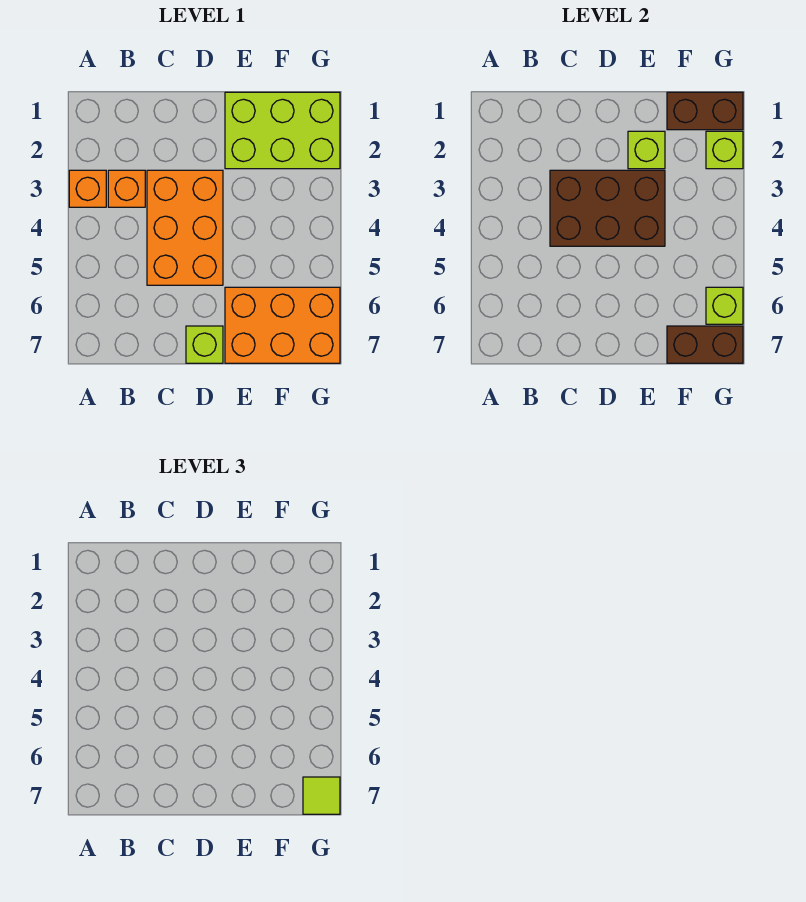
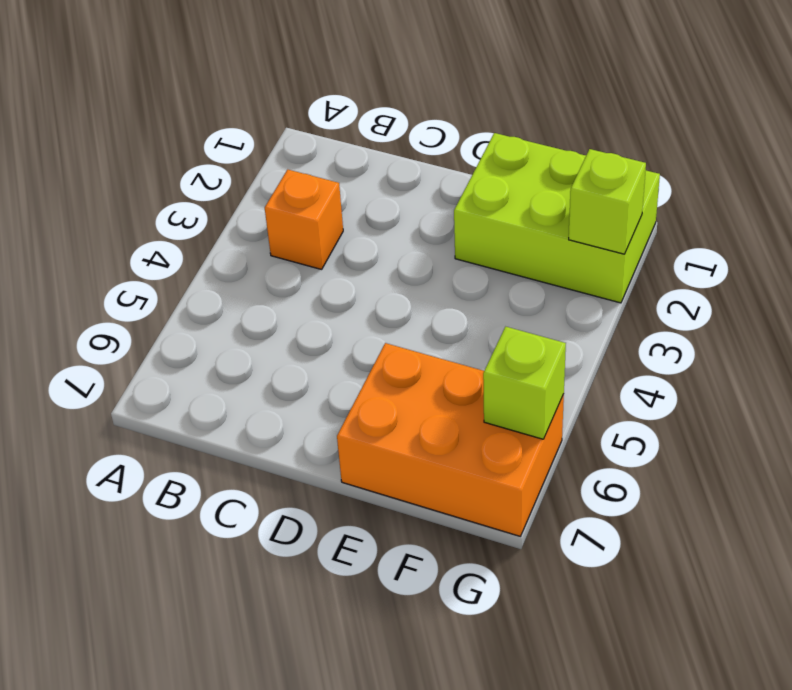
none -> orange brick A3 level 1
none -> orange brick C3:D5 level 1
none -> lime brick D7 level 1

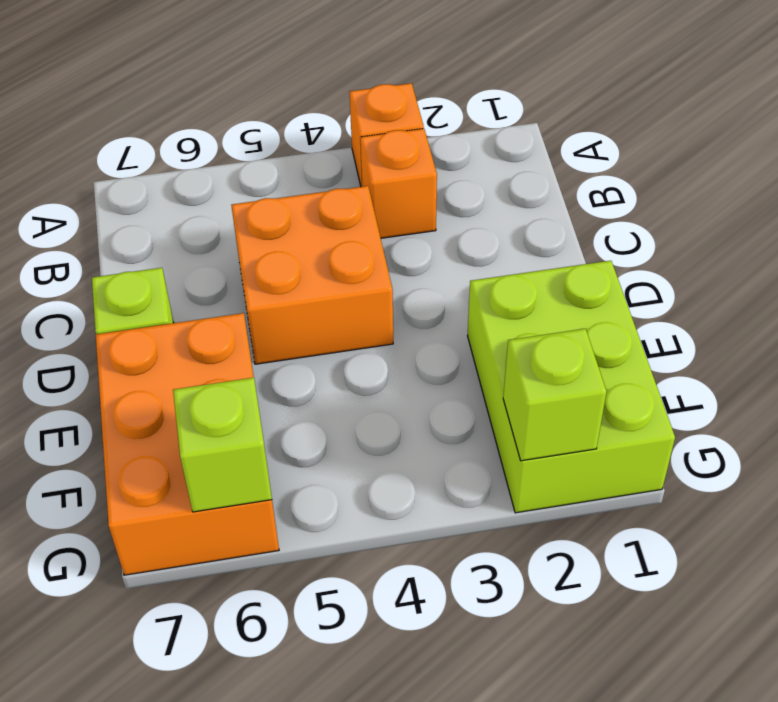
orange brick C4:D5 level 1 -> orange brick C3:D5 level 1
none -> brown brick C3:E4 level 2
none -> lime brick E2 level 2
none -> brown brick F1:G1 level 2

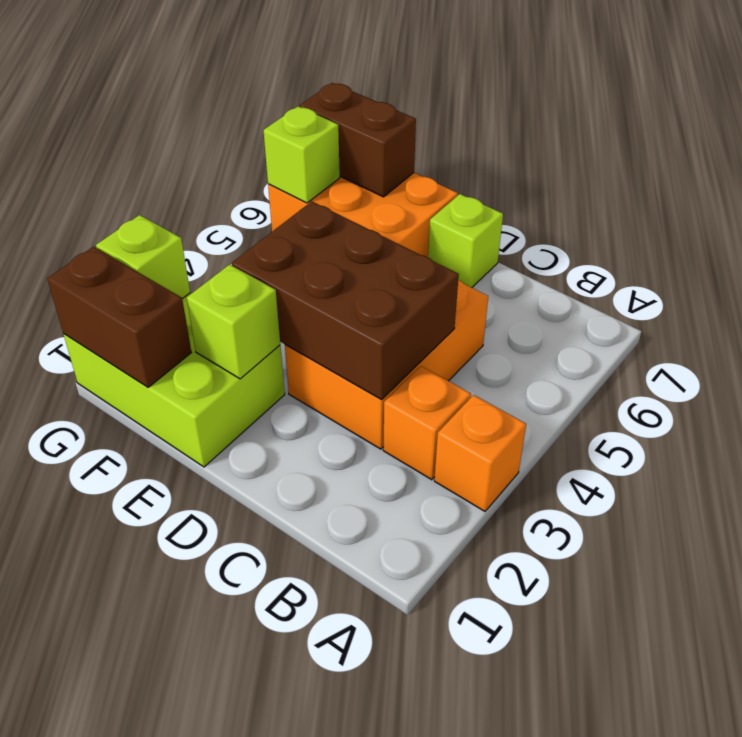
none -> lime tile G7 level 3

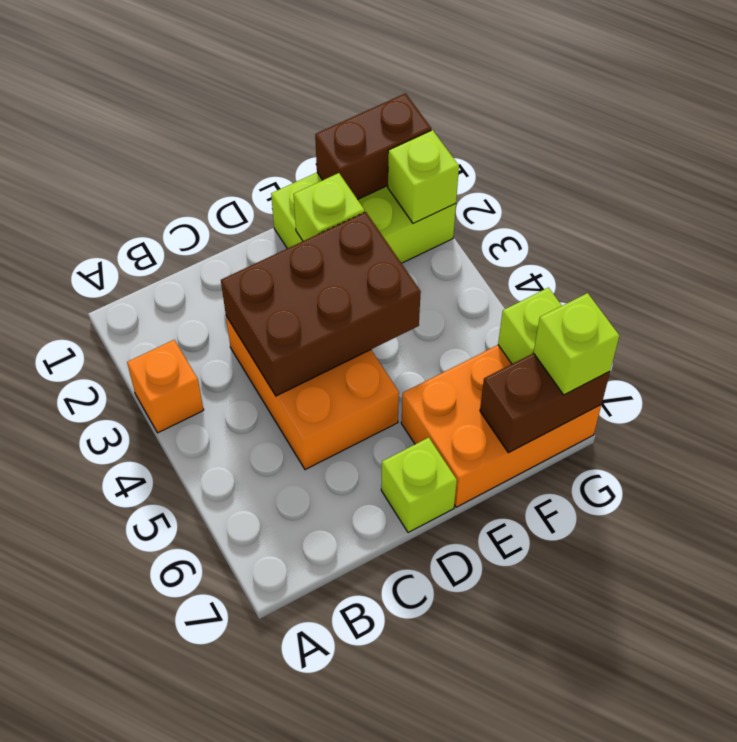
lime brick G7 level 3 -> lime tile G7 level 3
none -> orange brick B3 level 1

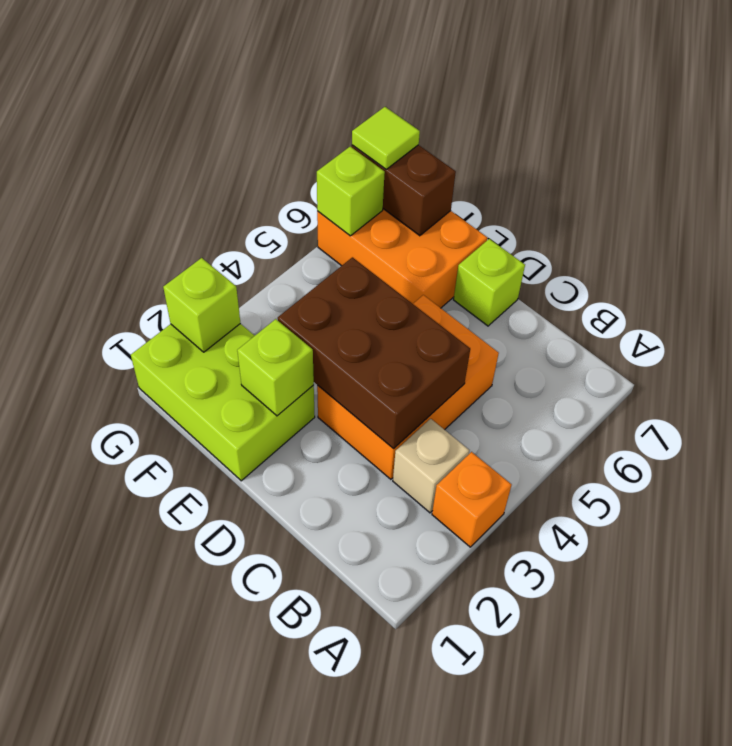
tan brick B3 level 1 -> orange brick B3 level 1
none -> brown brick F1:G1 level 2

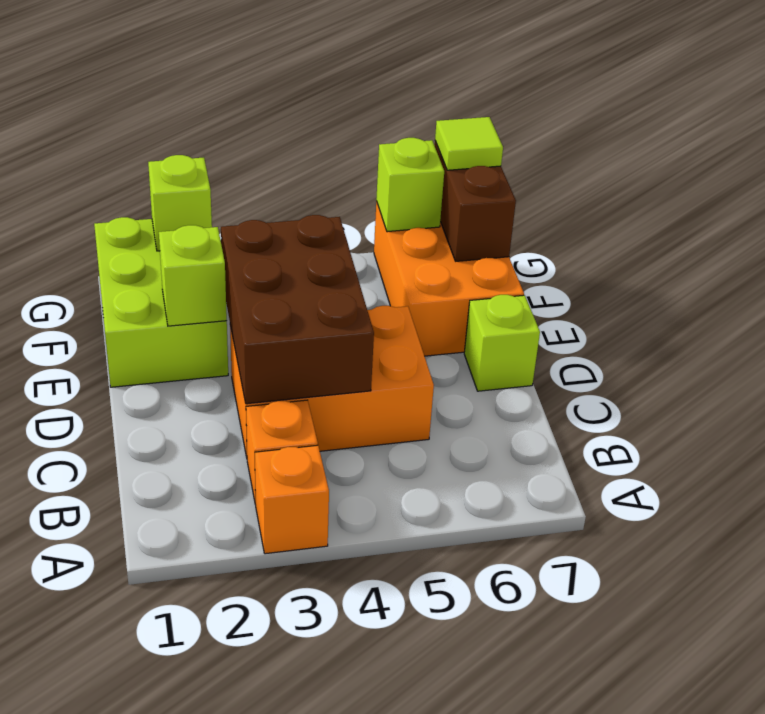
none -> brown brick F1:G1 level 2

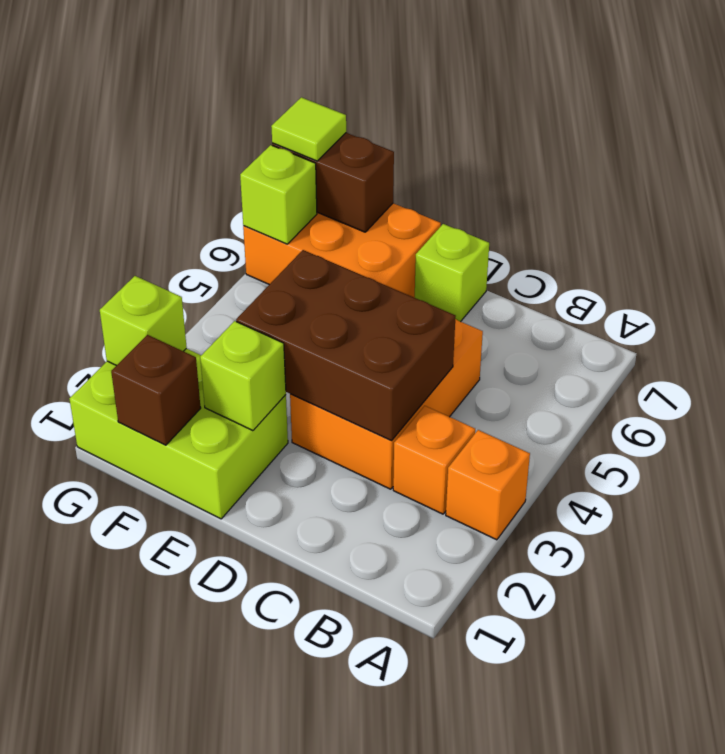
brown brick F1 level 2 -> brown brick F1:G1 level 2

